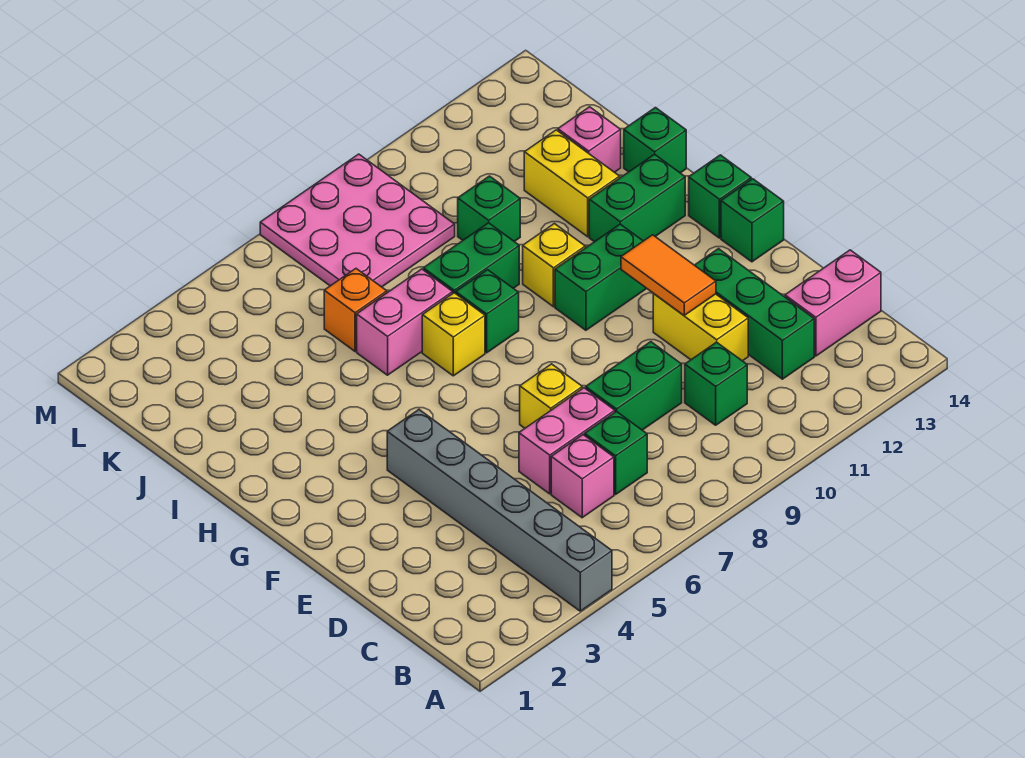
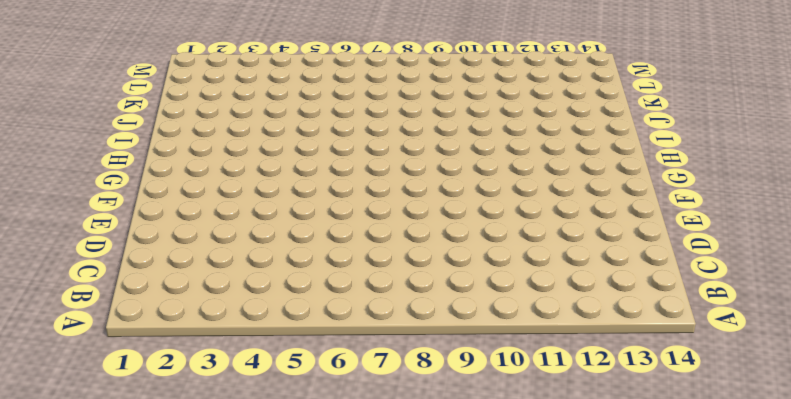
none -> grey brick A4:F4 level 1
none -> pink brick C6 level 1
none -> green brick C7 level 1

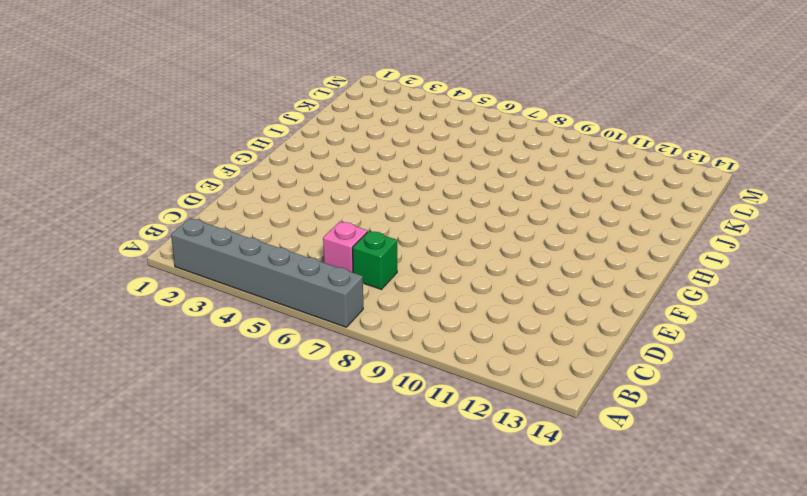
grey brick A2:A7 level 1 -> grey brick A4:F4 level 1
none -> green brick C10 level 1
none -> green brick C12:E12 level 1
none -> pink brick C13:C14 level 1

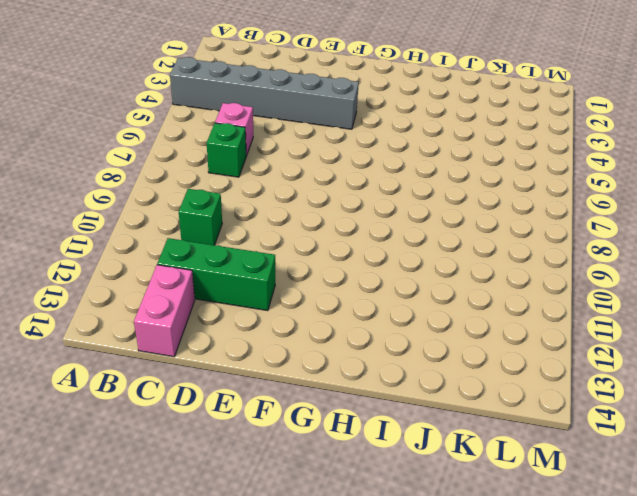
none -> pink brick D6:D7 level 1
none -> green brick D8:D9 level 1
none -> yellow brick D11:E11 level 1

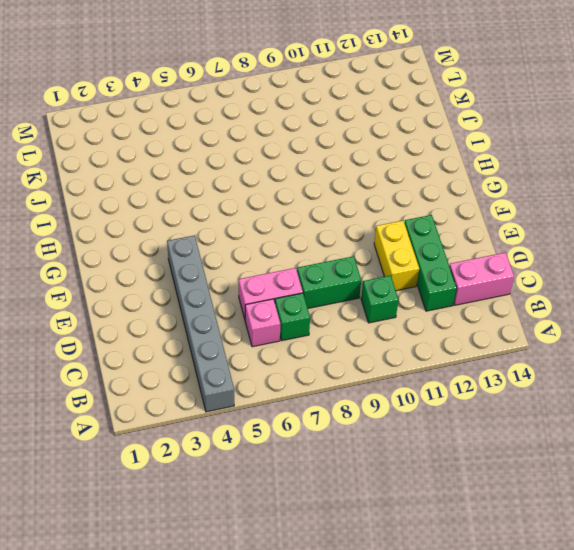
none -> yellow brick E7 level 1
none -> green brick F14 level 1
none -> green brick G10:G11 level 1

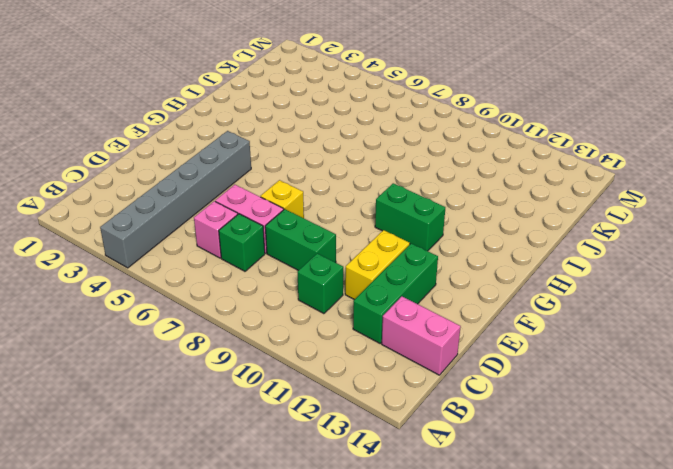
none -> green brick F14 level 1
none -> green brick G14 level 1
none -> yellow brick H7 level 1

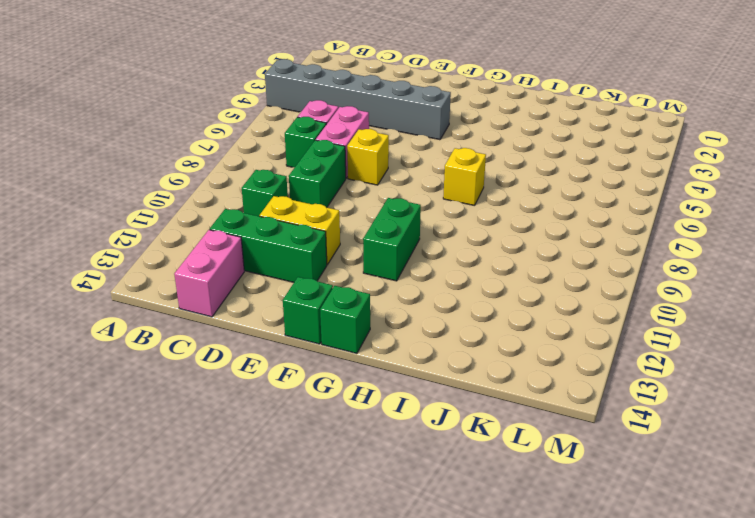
none -> green brick H8 level 1
none -> yellow brick H10 level 1
none -> green brick H12:H13 level 1

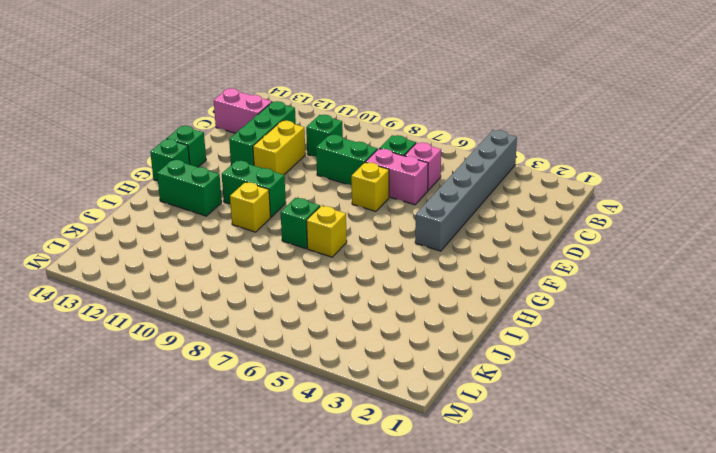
none -> pink brick I6:I7 level 1
none -> green brick I8:I9 level 1
none -> yellow brick I12:J12 level 1

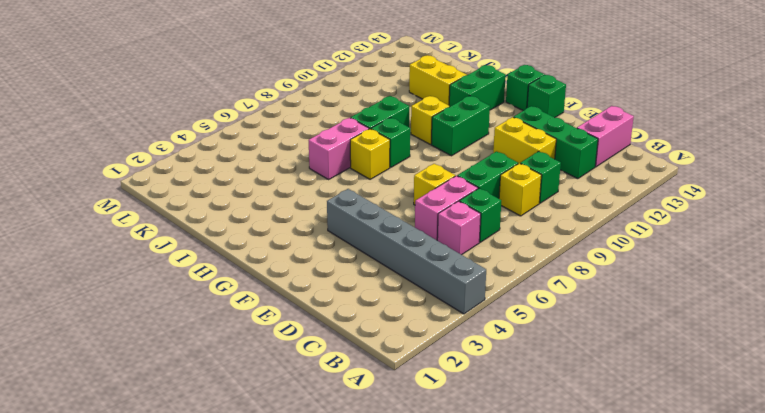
yellow brick C9 level 1 -> none
none -> green brick I14 level 1
none -> orange brick J6 level 1
none -> green brick J10 level 1

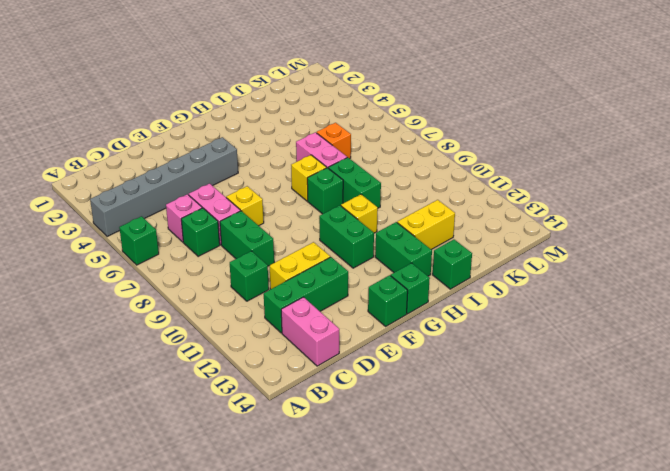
green brick A6 level 1 -> green brick J10 level 1
none -> pink brick J13 level 1
none -> pink plate K7:M9 level 1
none -> orange tile E11:F11 level 2

